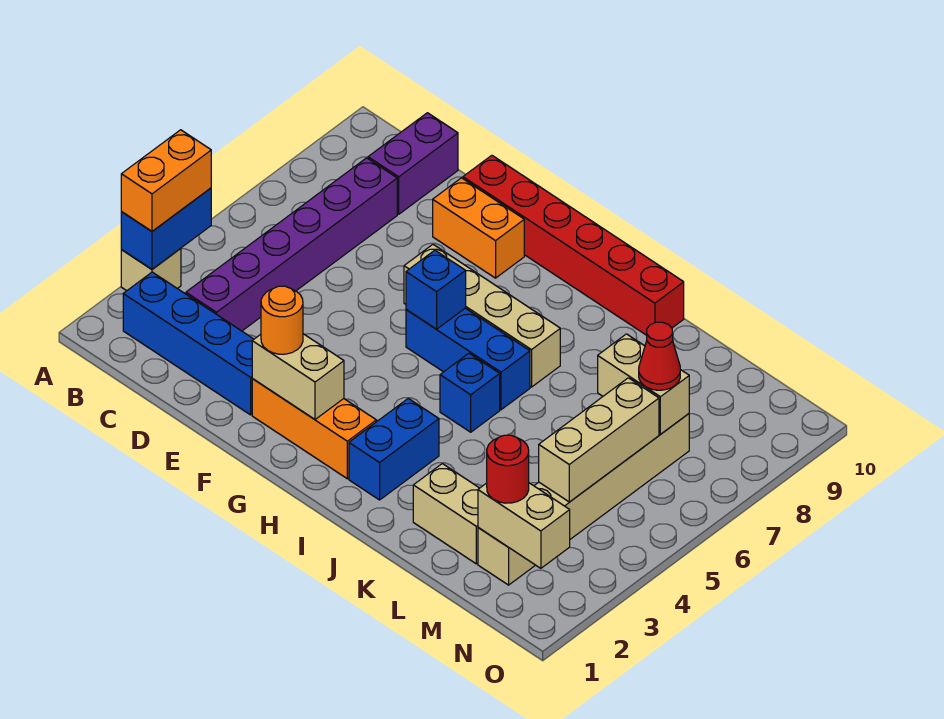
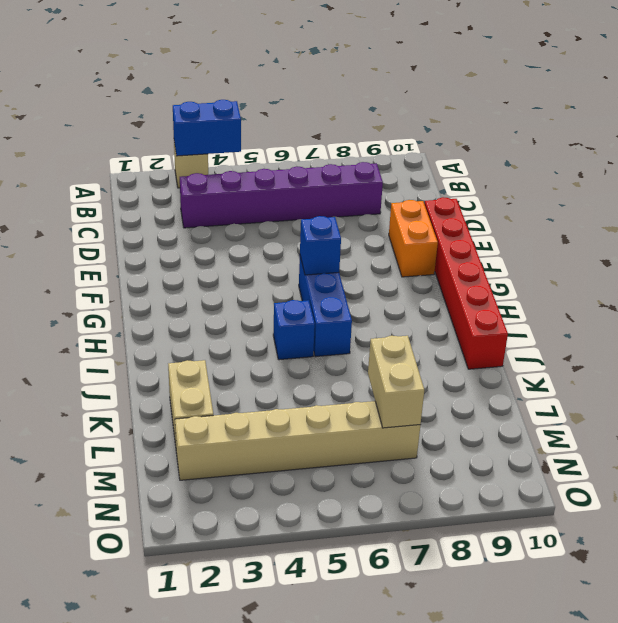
none -> blue brick B2:E2 level 1
none -> purple brick C9:C10 level 1
none -> orange brick F2:H2 level 1

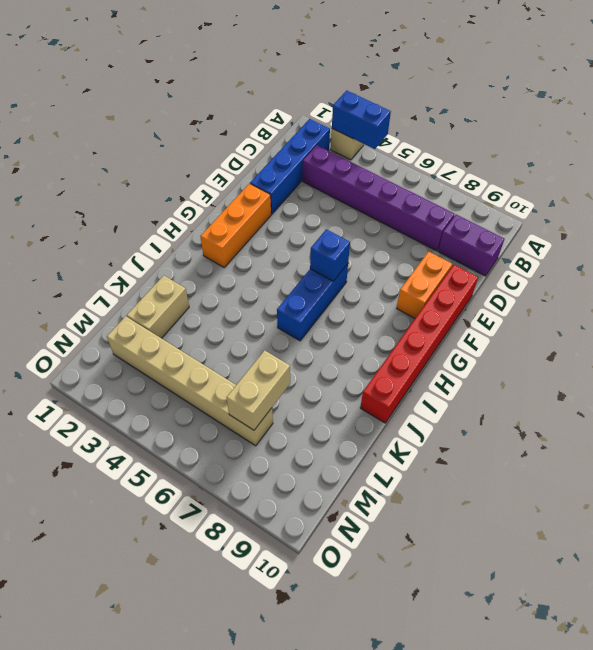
none -> tan brick F7:I7 level 1
none -> blue brick I2:I3 level 1
none -> blue brick I5 level 1

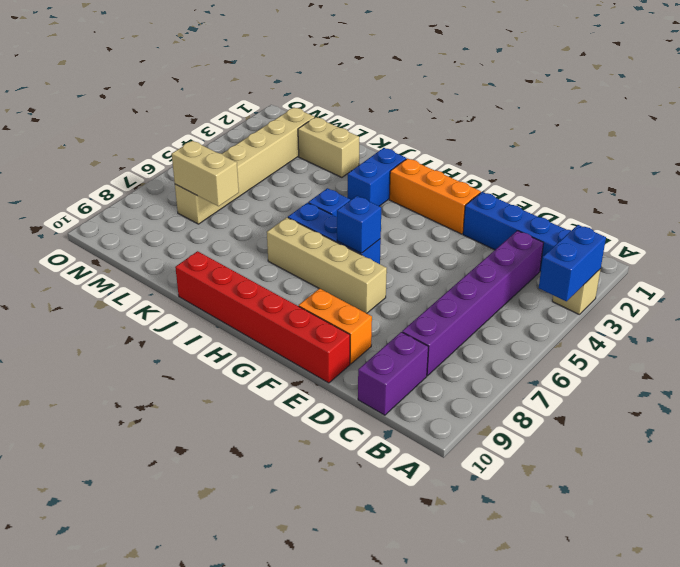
none -> tan brick F2:G2 level 2
none -> tan brick M2:N2 level 2
none -> tan brick M4:M6 level 2

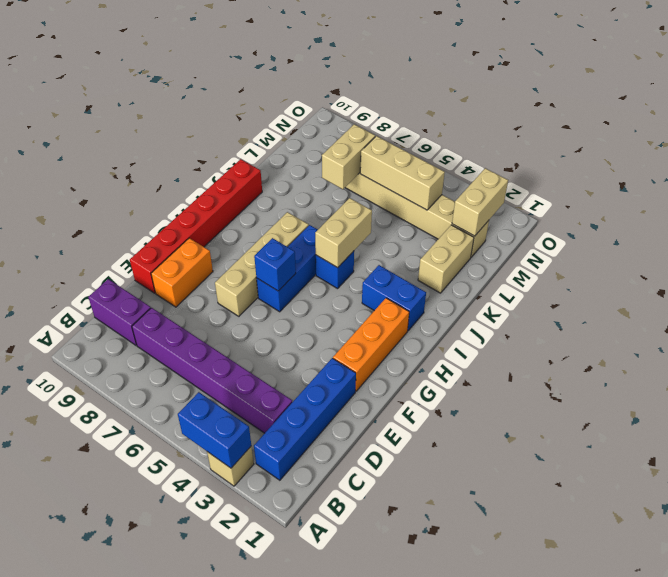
tan brick I5:J5 level 2 -> tan brick F2:G2 level 2
none -> orange brick A3:A4 level 3
none -> orange round brick F2 level 3
none -> red round brick M2 level 3

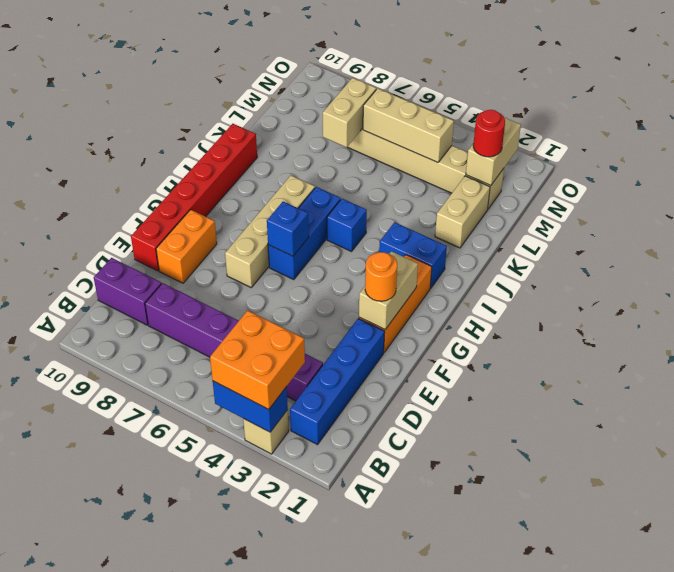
orange brick A3:B4 level 3 -> orange brick A3:A4 level 3
none -> red cone M7 level 3

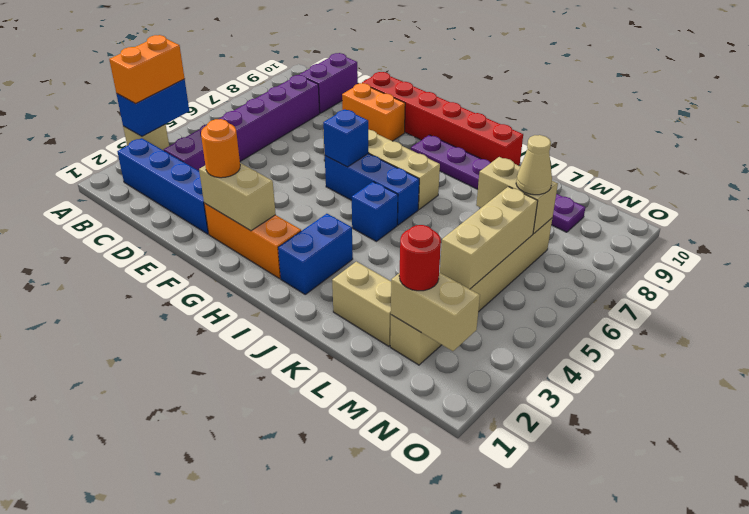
purple plate H9:M9 level 1 -> none
tan cone M7 level 3 -> red cone M7 level 3

